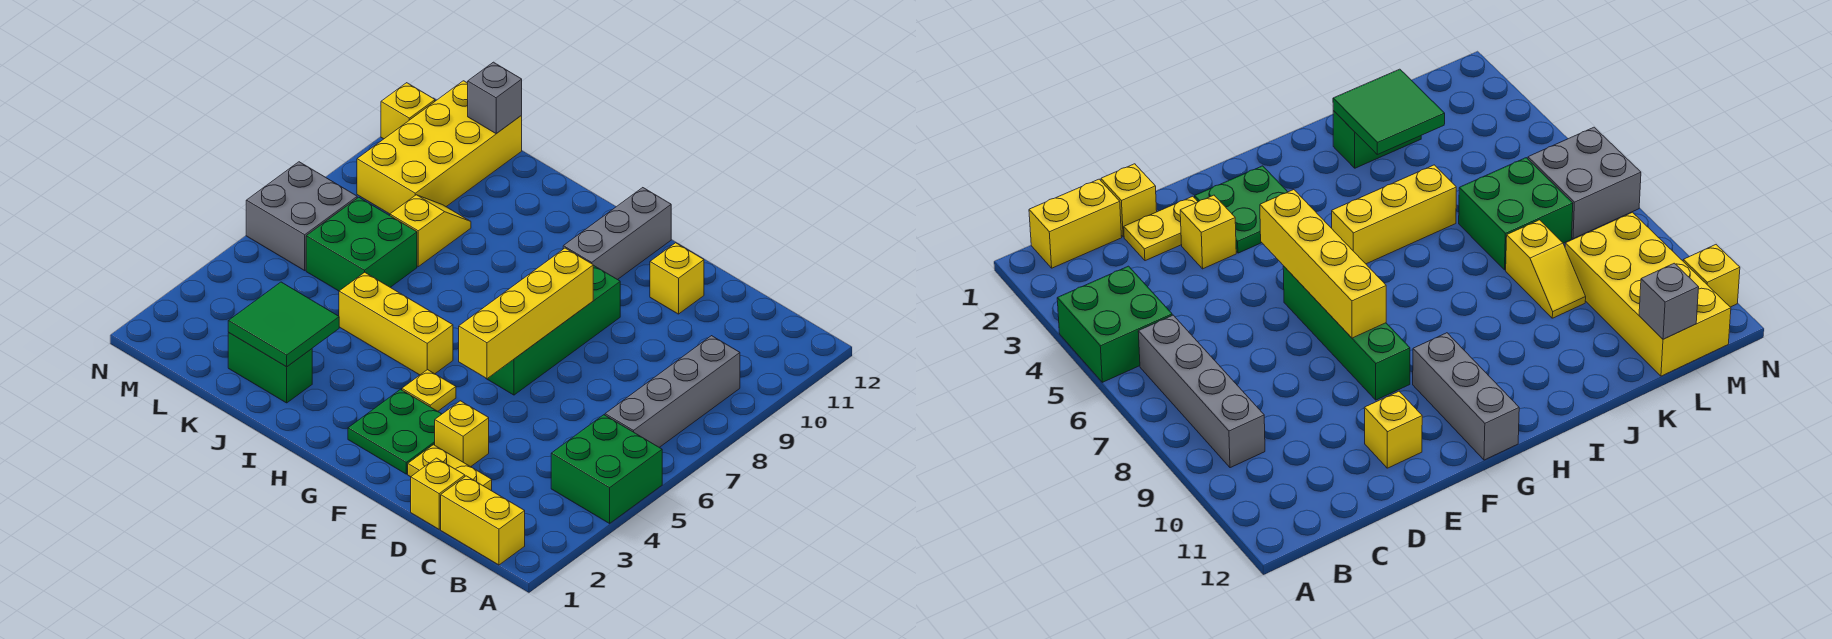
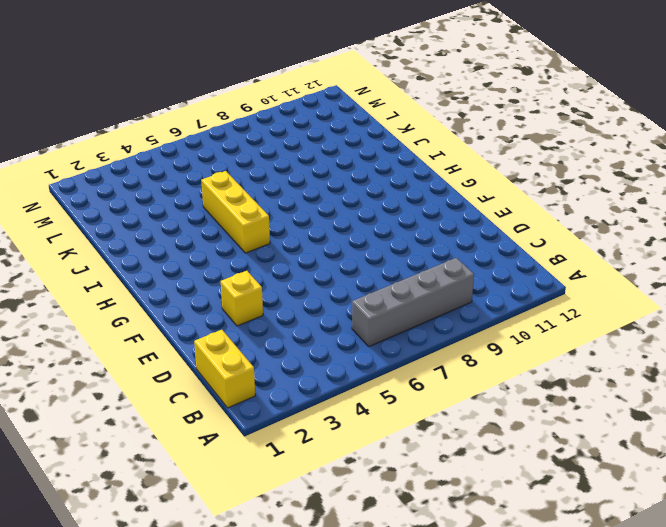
none -> green brick A4:B5 level 1
none -> yellow brick D1 level 1
none -> yellow plate D2:E2 level 1

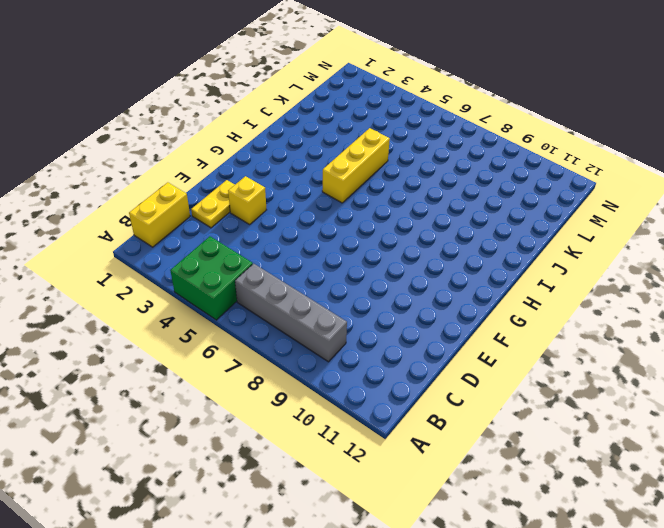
none -> yellow brick D1 level 1
none -> yellow brick E11 level 1
none -> green plate F2:G3 level 1

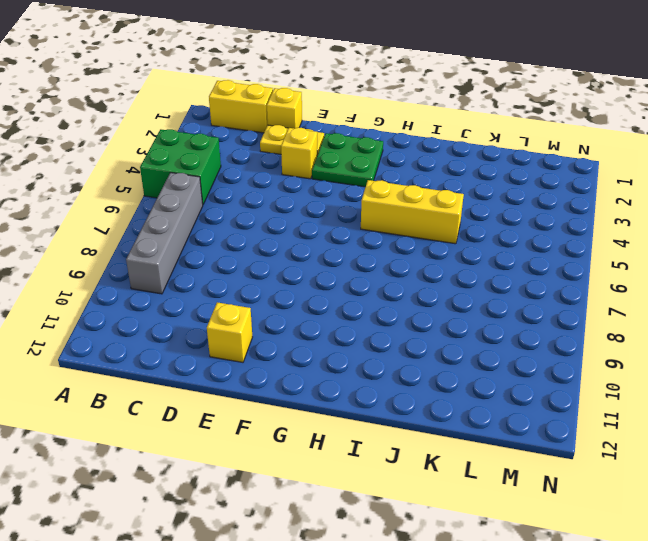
none -> green brick F6:F9 level 1
none -> yellow plate G4 level 1
none -> grey brick G10:G12 level 1

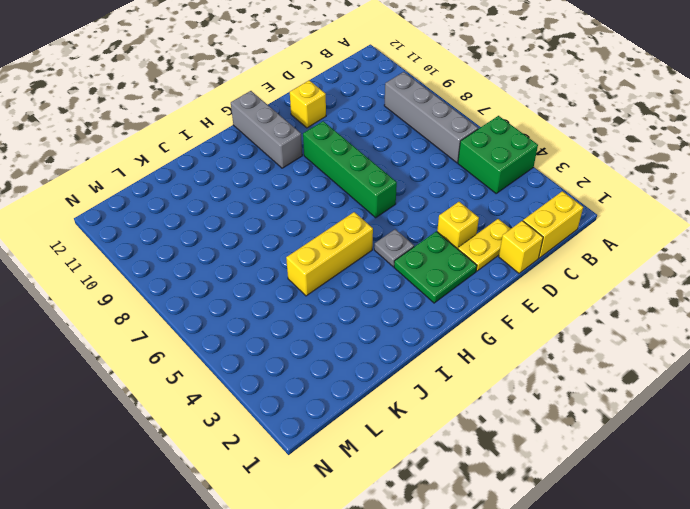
grey plate G4 level 1 -> yellow plate G4 level 1
none -> green brick J2:K2 level 1
none -> green brick K6:L7 level 1
none -> yellow slope K8:K9 level 1 top 8

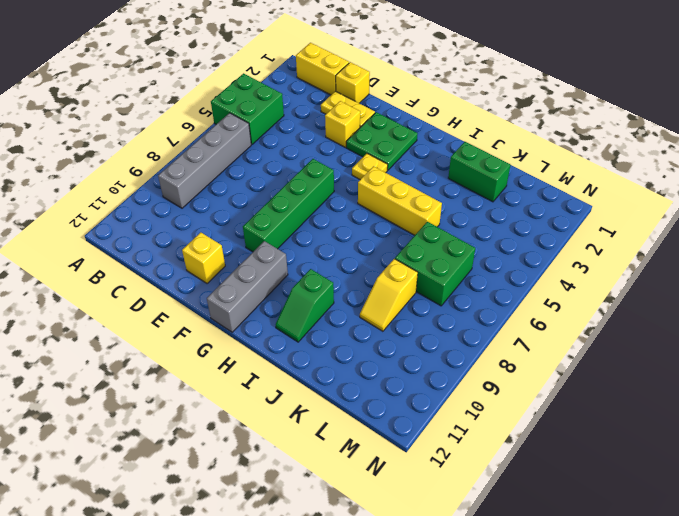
green slope I10:I11 level 1 top 10 -> none
none -> yellow brick L9:M12 level 1
none -> grey brick M6:N7 level 1
none -> yellow brick N11 level 1

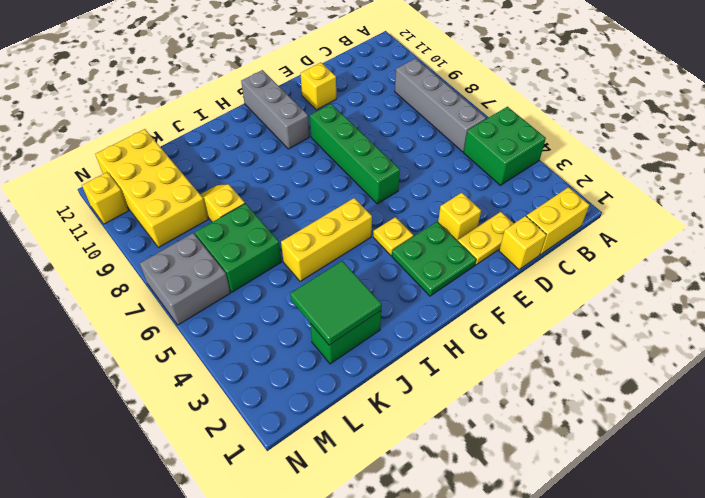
none -> yellow brick F5:F8 level 2
none -> grey brick L12 level 2

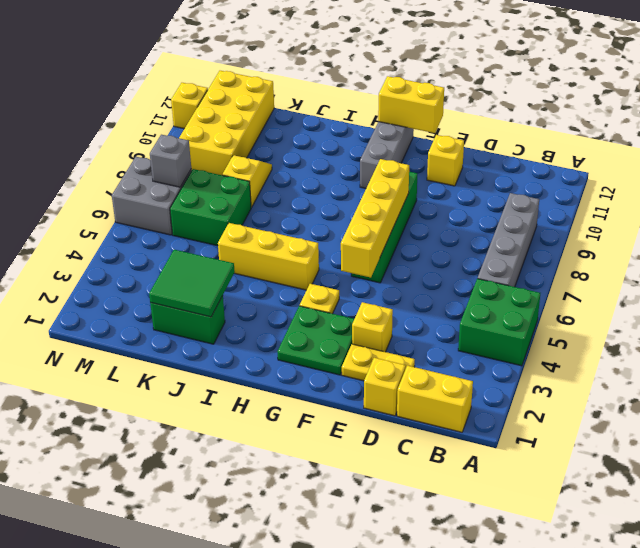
yellow brick F12:G12 level 2 -> none
grey brick M7 level 2 -> grey brick L12 level 2

